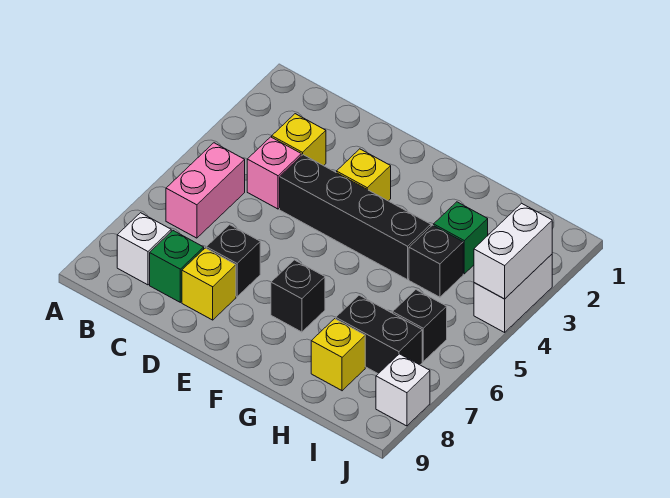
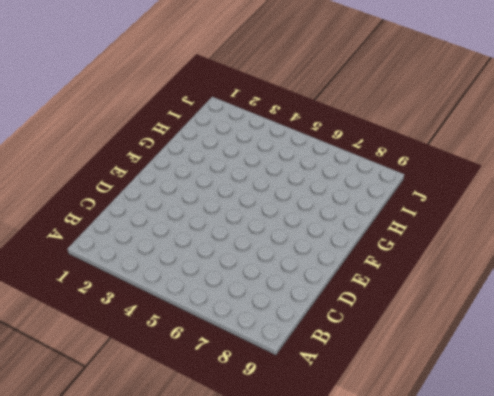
none -> pink brick B5:B6 level 1
none -> white brick B8 level 1
none -> yellow brick C3 level 1

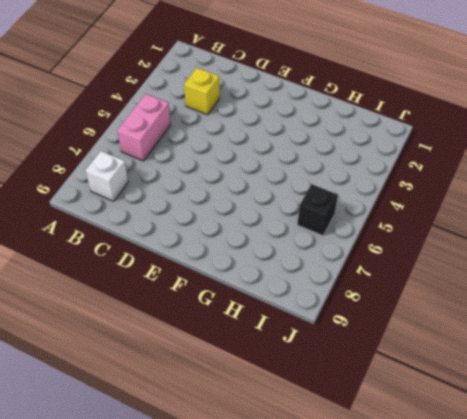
none -> pink brick C4 level 1
none -> green brick C8 level 1
none -> black brick D4:G4 level 1

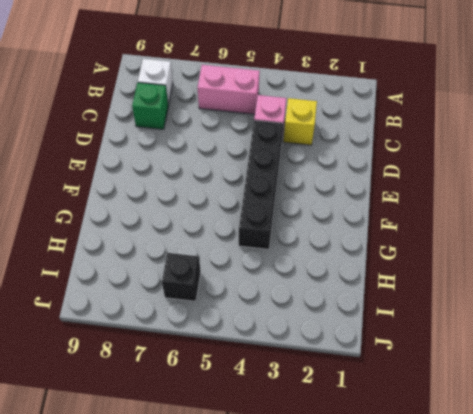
none -> black brick D7 level 1
none -> yellow brick D8 level 1
none -> yellow brick E3 level 1

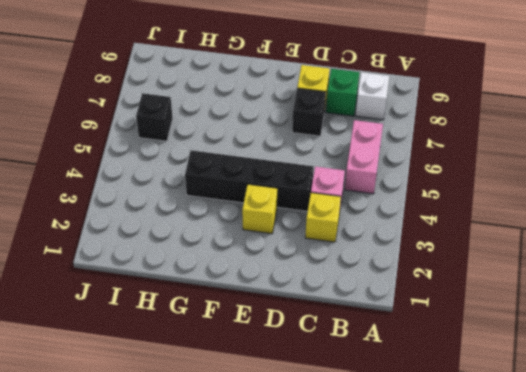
none -> black brick F7 level 1
none -> green brick H3 level 1
none -> black brick H4 level 1

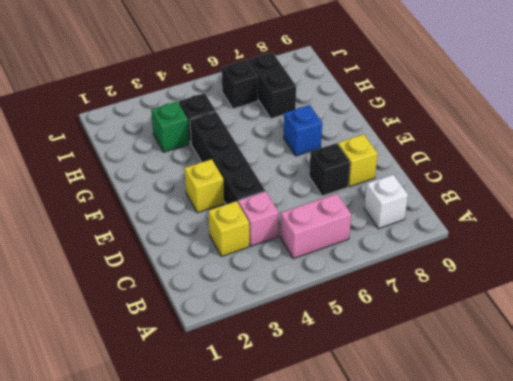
blue brick F7 level 1 -> black brick F7 level 1
none -> green brick C8 level 1
none -> yellow brick H8 level 1
none -> white brick J3:J4 level 1

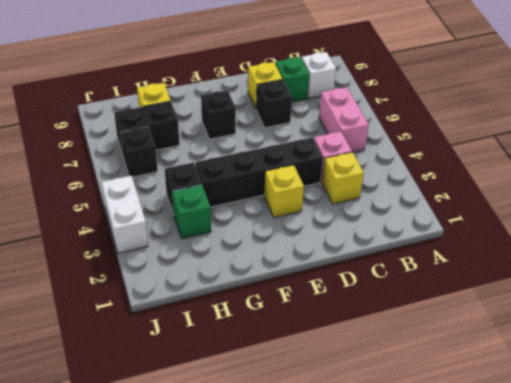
none -> white brick J8 level 1
none -> white brick J3:J4 level 2

